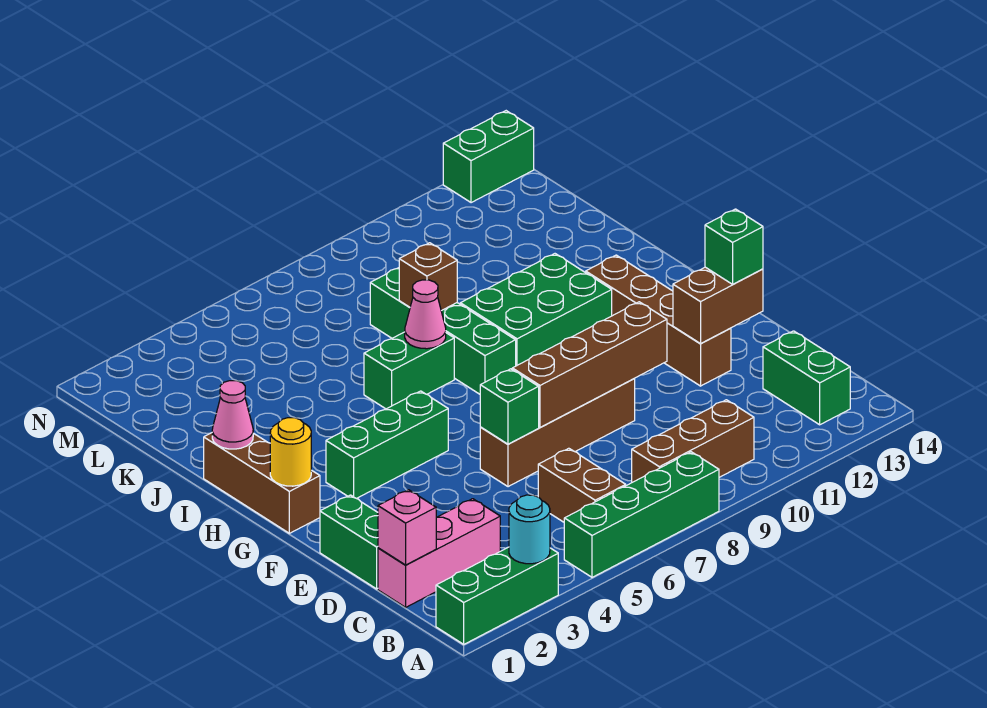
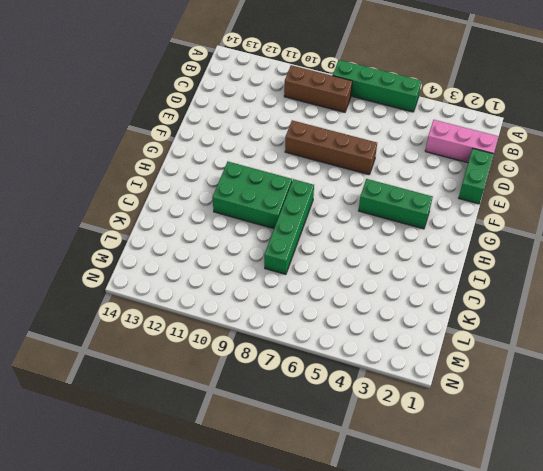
none -> green brick A1:A3 level 1
none -> brown brick B6:C6 level 1
none -> green brick B13:C13 level 1

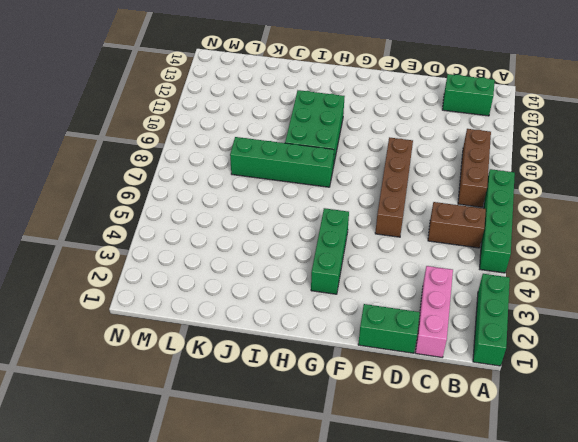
none -> brown brick E12:H12 level 1
none -> brown brick G1:I1 level 1
none -> green brick I6:I7 level 1

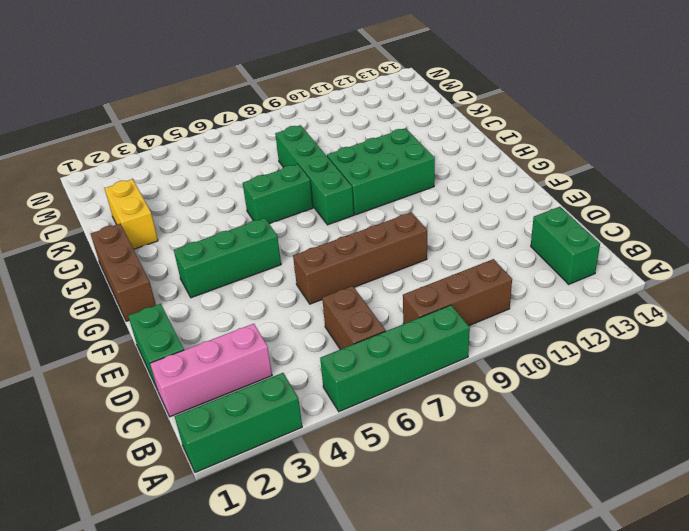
yellow brick J2:K2 level 1 -> none
none -> brown brick E12:H12 level 1
none -> green brick N13:N14 level 1
none -> cyan round brick A3 level 2

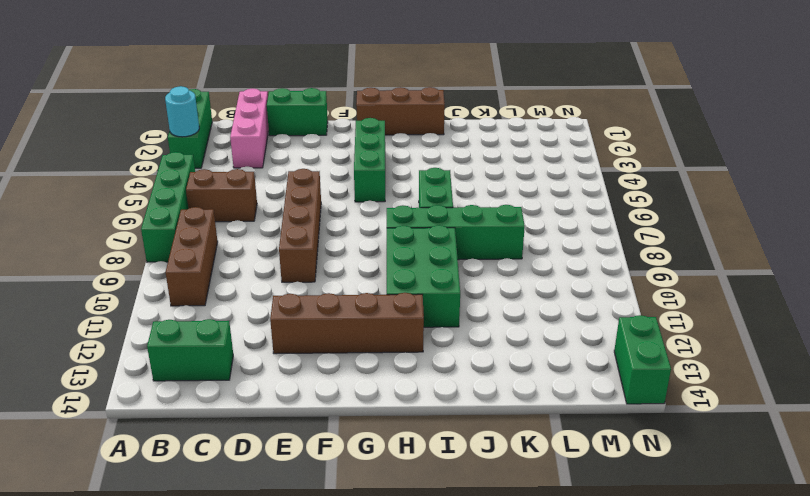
none -> pink brick C1 level 2
none -> green brick E6 level 2
none -> brown brick E7:E10 level 2

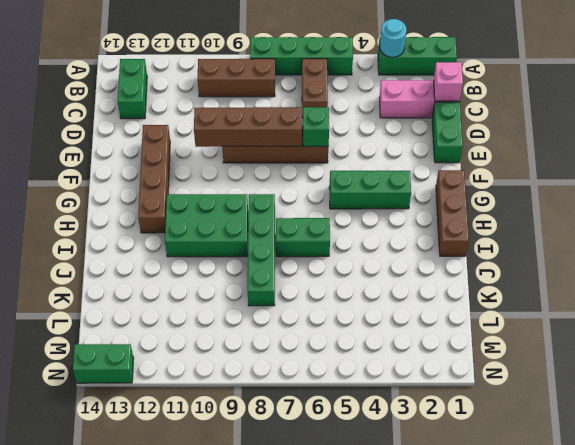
none -> brown brick E12:E13 level 2
none -> yellow round brick G1 level 2
none -> pink cone I1 level 2

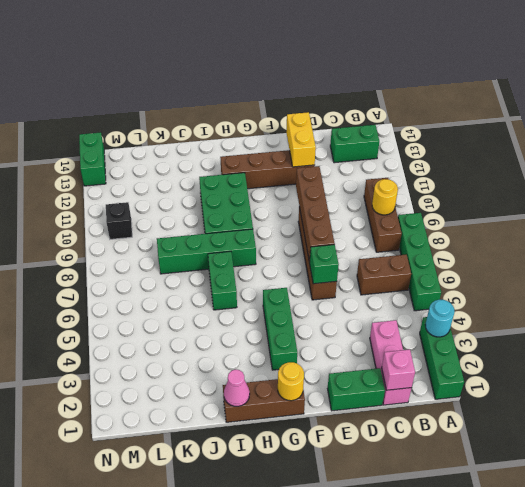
yellow round brick B9 level 2 -> none
yellow brick E12:E13 level 2 -> brown brick E12:E13 level 2
black brick M10 level 1 -> none
none -> pink cone I7 level 2
none -> brown brick J8 level 2
none -> green brick E13 level 3

